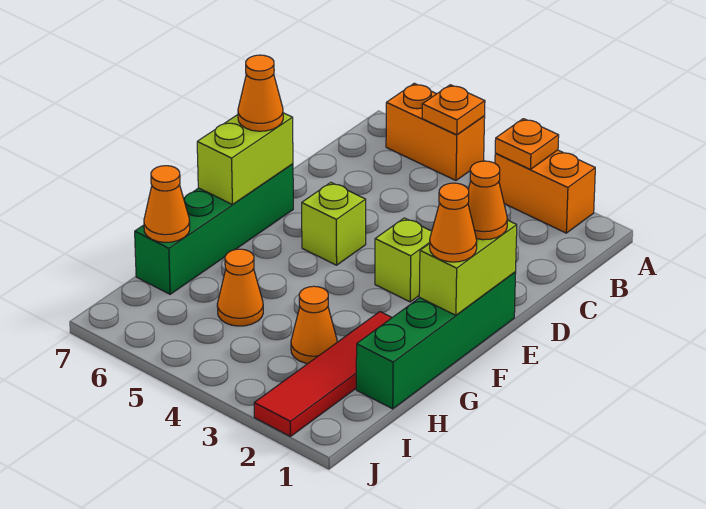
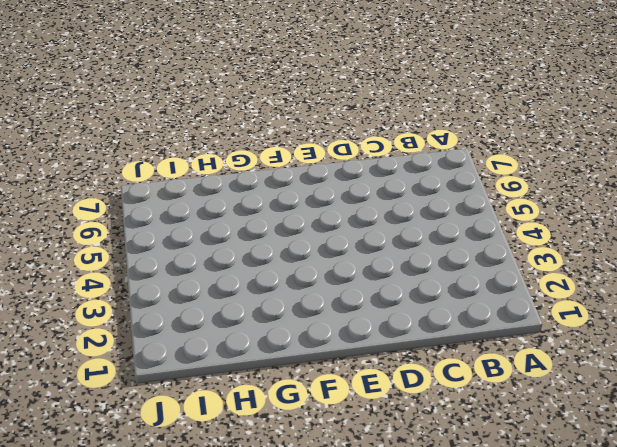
none -> orange brick A2:A3 level 1
none -> orange brick A5:A6 level 1
none -> green brick E1:H1 level 1

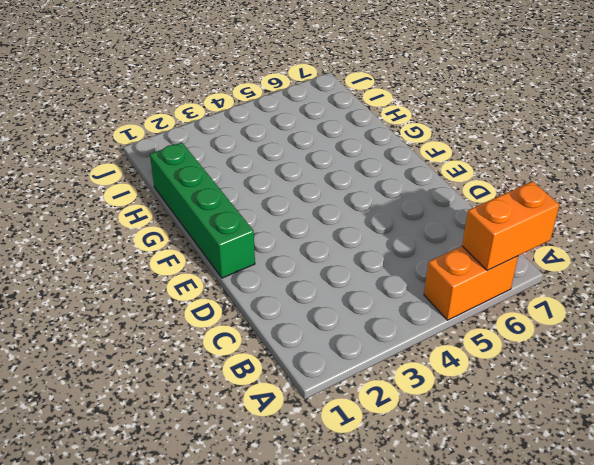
orange brick A6:A7 level 2 -> orange brick A2:A3 level 1
none -> lime brick E3 level 1
none -> lime brick E5 level 1
none -> green brick E7:H7 level 1

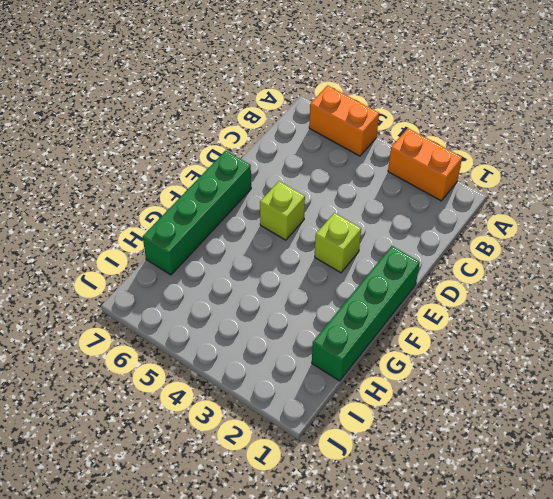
none -> red tile G2:J2 level 1
none -> orange cone H3 level 1
none -> orange cone H5 level 1

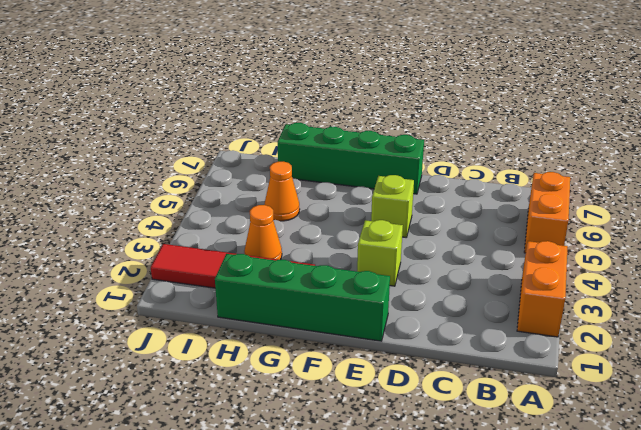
none -> orange plate A3 level 2
none -> orange plate A5 level 2
none -> lime brick E1:F1 level 2

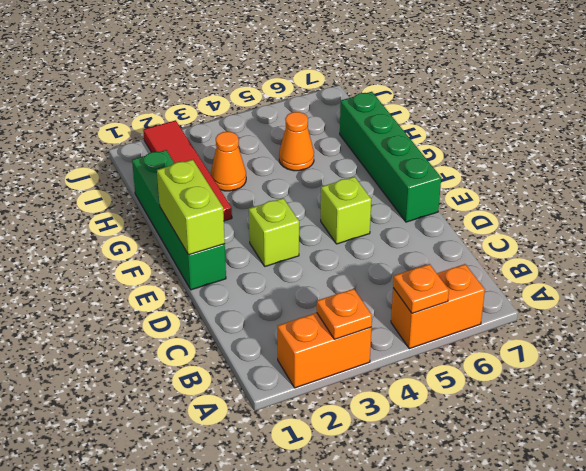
none -> lime brick E7:F7 level 2
none -> orange cone H7 level 2
none -> orange cone E1 level 3

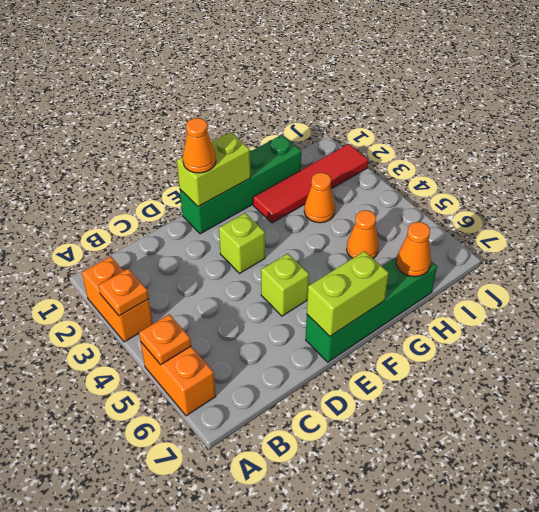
none -> orange cone E7 level 3
none -> orange cone F1 level 3

